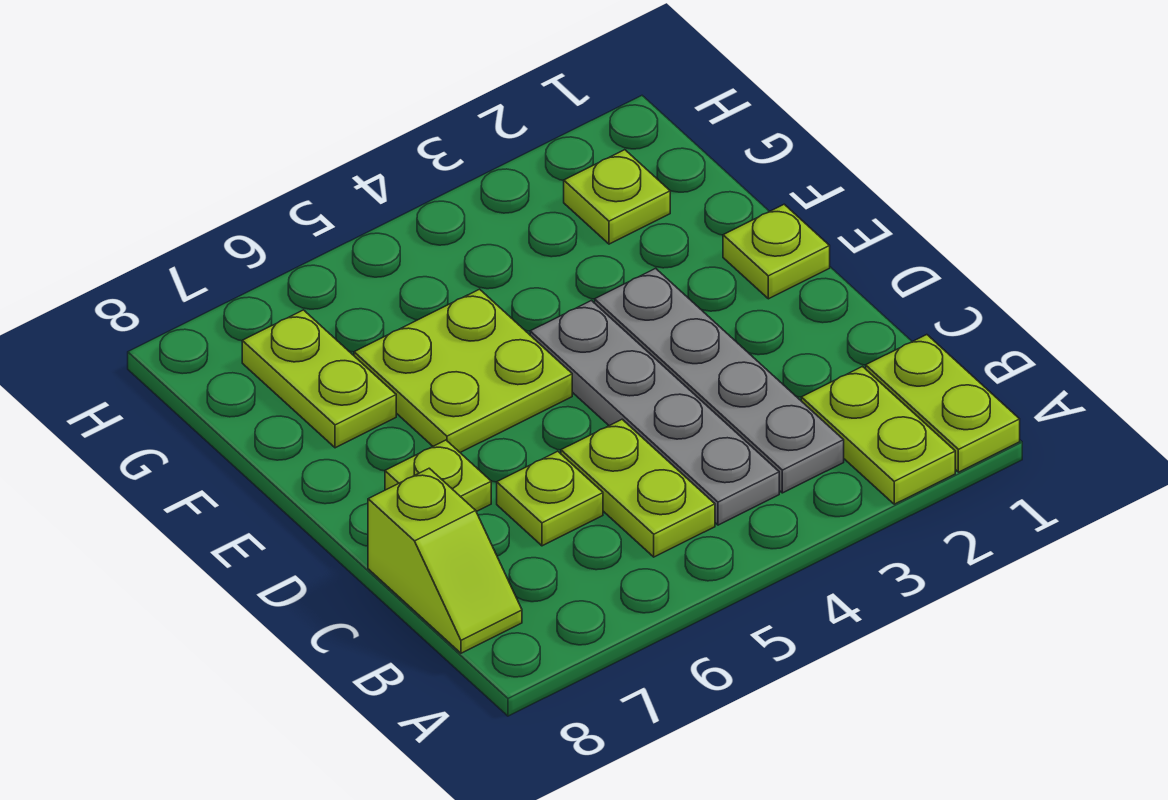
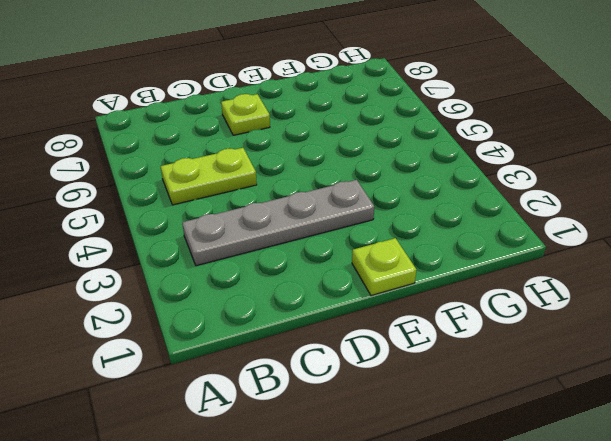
none -> lime plate A1:B1 level 1
none -> lime plate A2:B2 level 1
none -> grey plate B4:E4 level 1

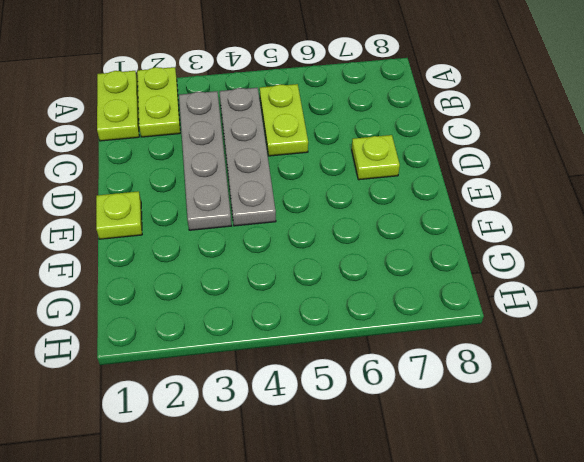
none -> lime slope B8:C8 level 1 top C
none -> lime plate C6 level 1
none -> lime plate E5:F6 level 1

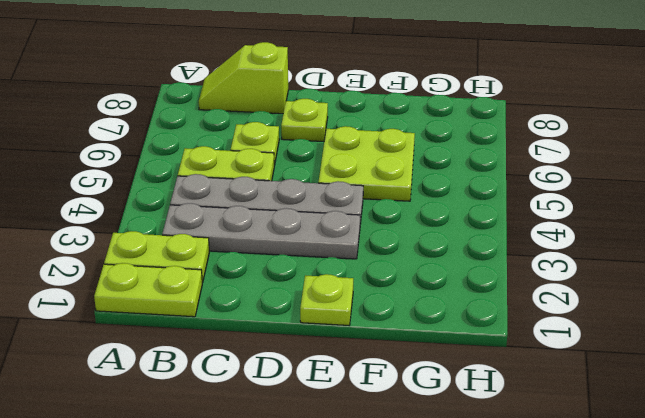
none -> lime plate F7:G7 level 1
none -> lime plate G2 level 1

